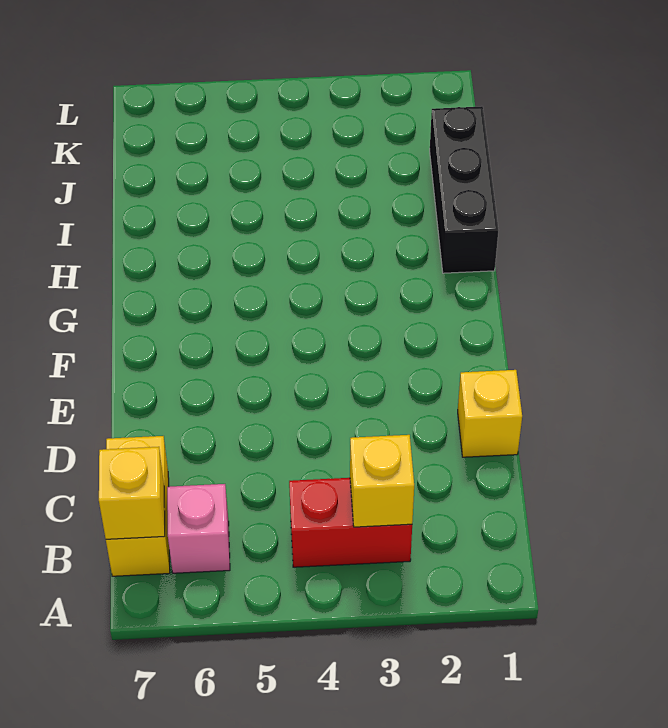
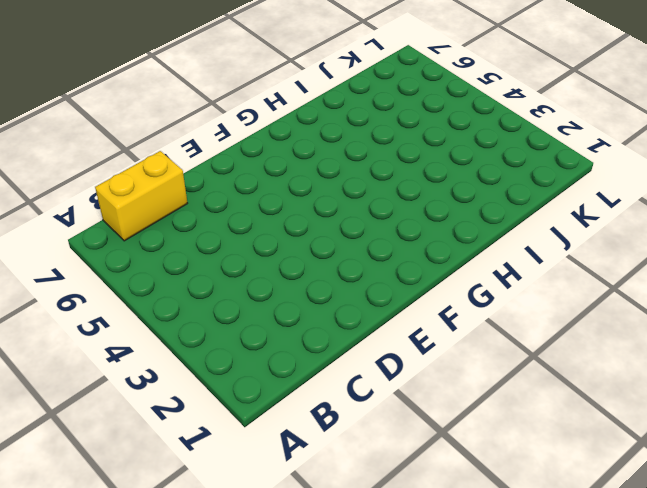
none -> red brick B3:B4 level 1
none -> pink brick B6 level 1

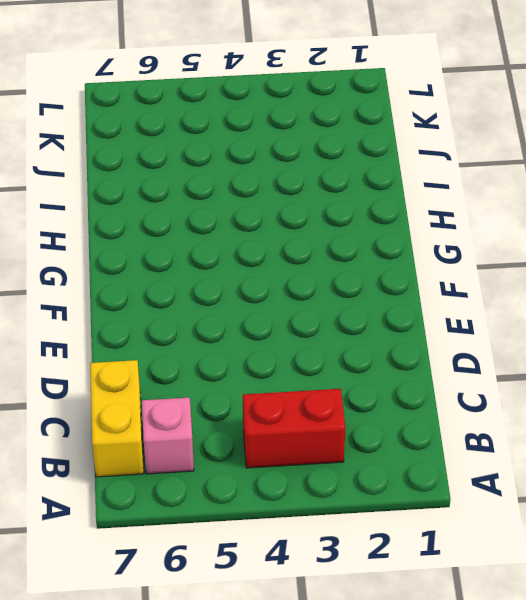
none -> yellow brick D1 level 1
none -> black brick H1:J1 level 1

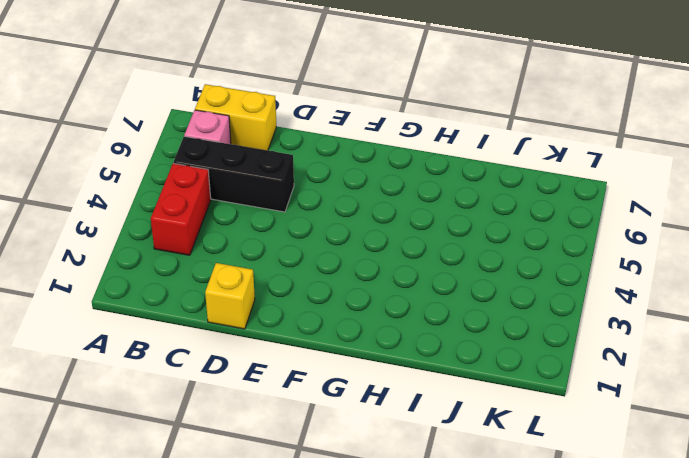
black brick B5:D5 level 1 -> black brick H1:J1 level 1
none -> yellow brick B3 level 2
none -> yellow brick B7 level 2

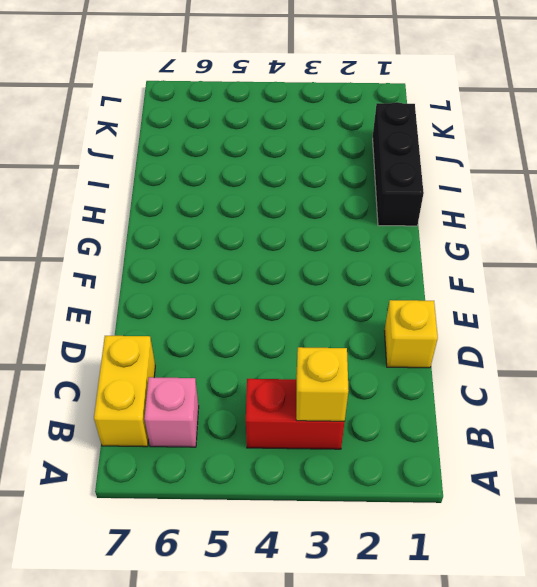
none -> yellow brick B7 level 2

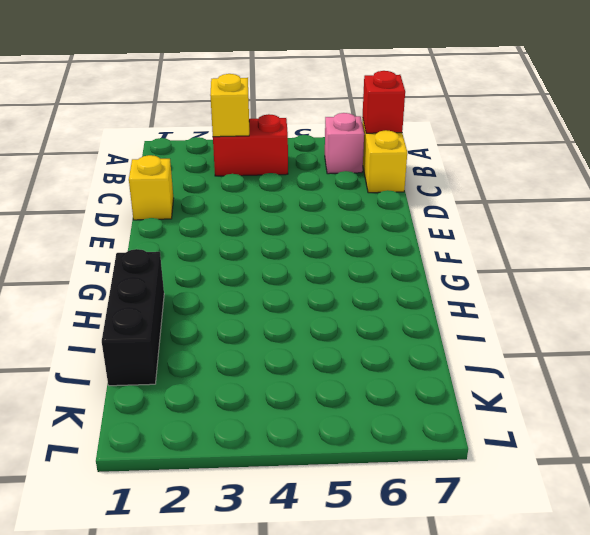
red brick B7 level 2 -> yellow brick B7 level 2

